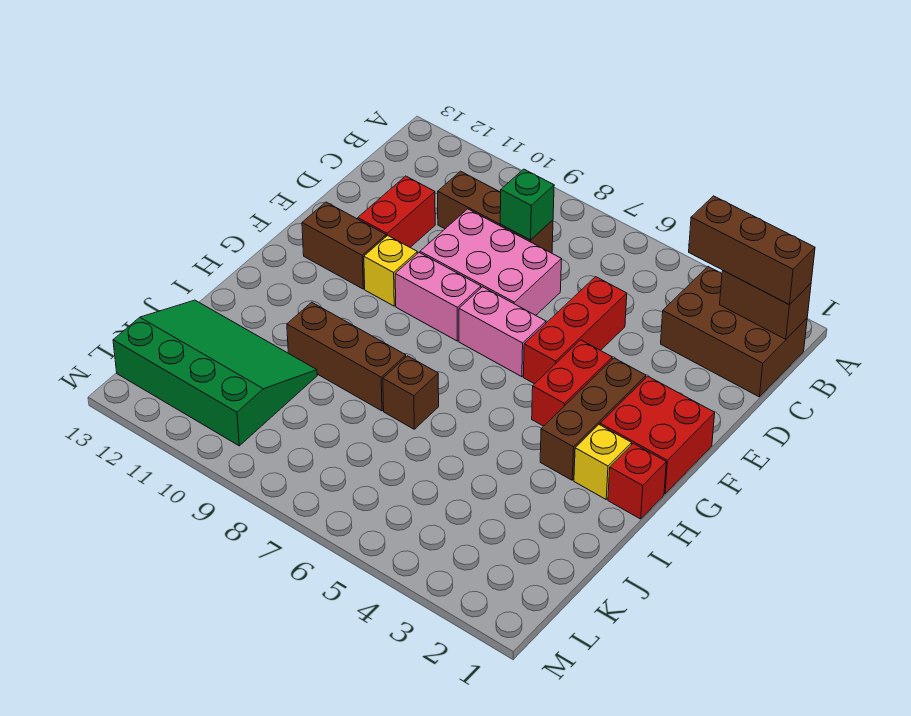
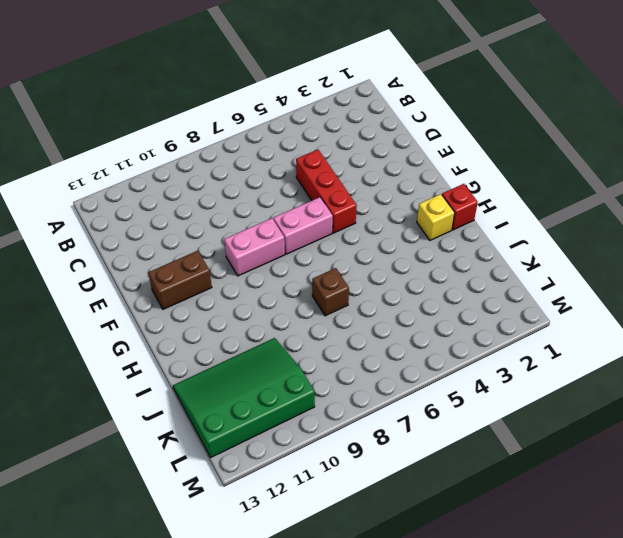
none -> brown brick B1:C3 level 1
none -> brown brick C8:C10 level 1
none -> pink brick D7:E9 level 1

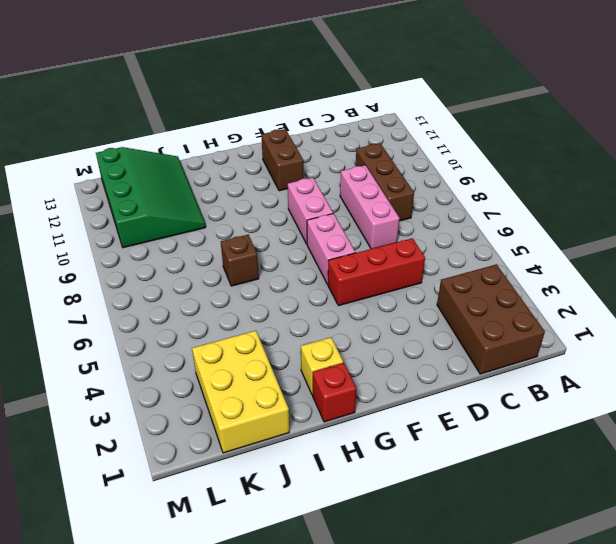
pink brick D7:D9 level 1 -> pink brick D7:E9 level 1
yellow brick J1:K3 level 1 -> none
none -> red brick D11:E11 level 1
none -> red brick F1:G2 level 1
none -> brown brick F3:H3 level 1

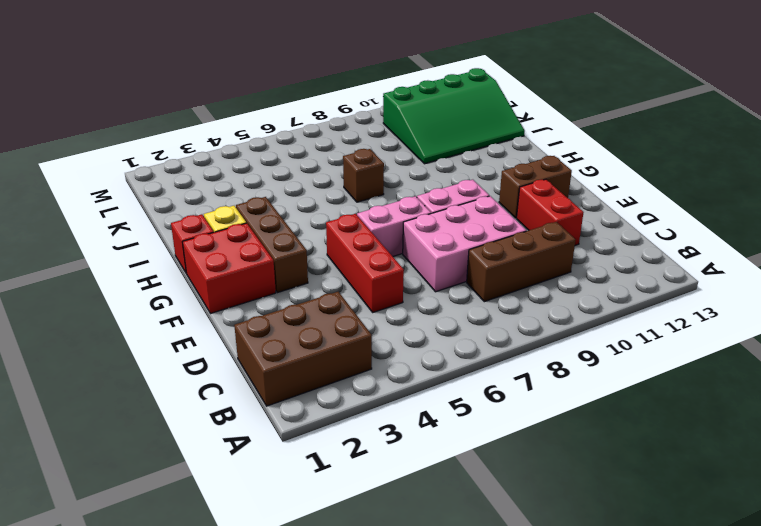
none -> red brick F4:G4 level 1
none -> yellow brick F10 level 1
none -> brown brick I8:I10 level 1

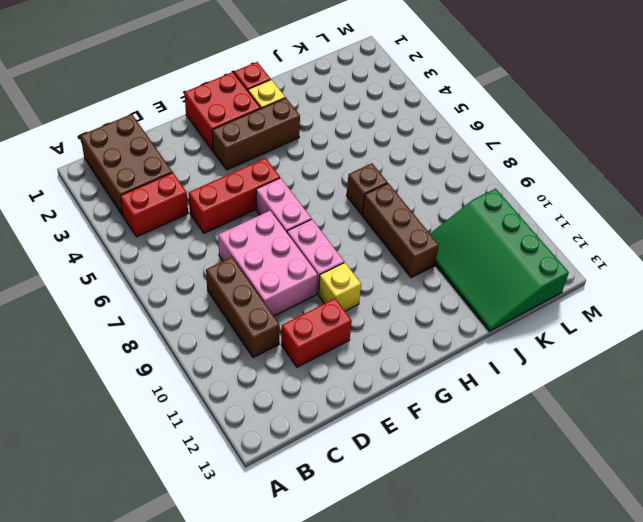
red brick B4:C4 level 1 -> red brick F4:G4 level 1
none -> brown brick F11:F12 level 1
none -> brown brick B1:B2 level 2
none -> green brick C8 level 2

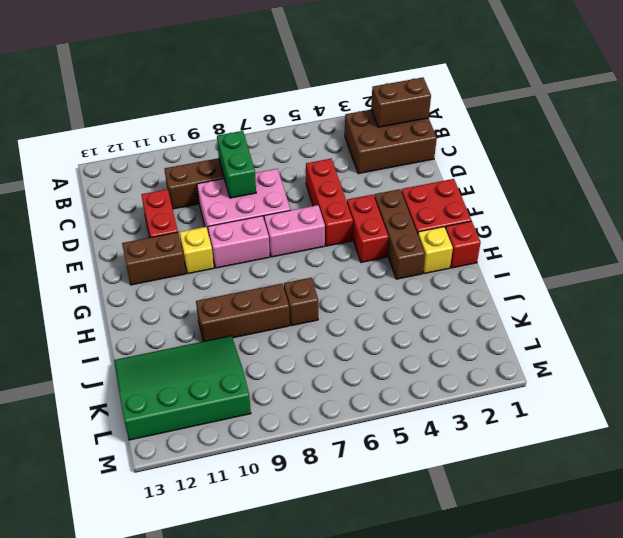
green brick C8:D8 level 2 -> green brick C8 level 2
none -> brown brick B1:B3 level 3

